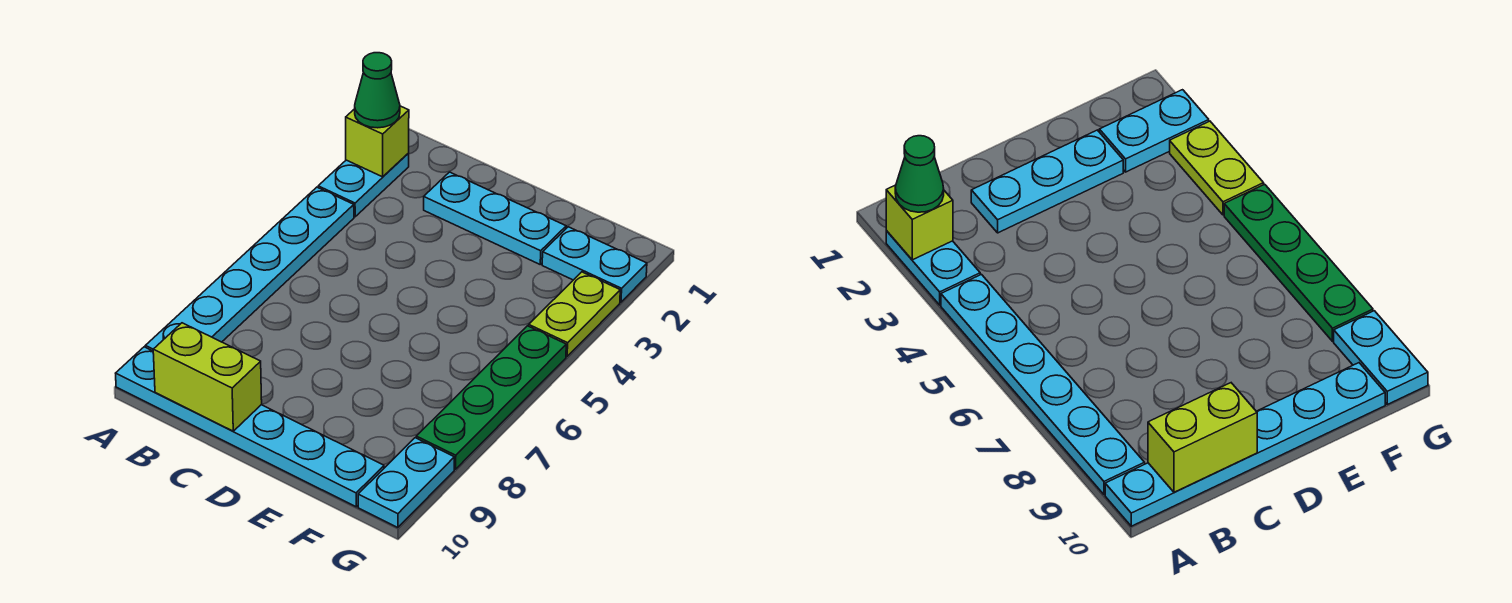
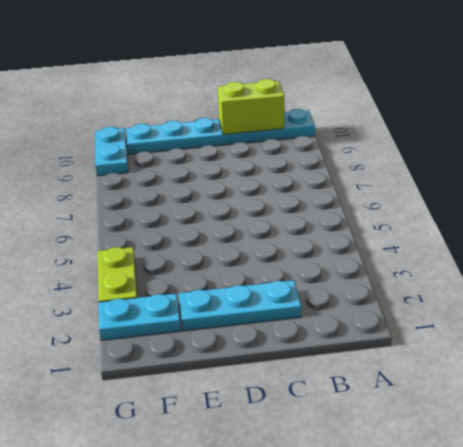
none -> cyan plate A2:A3 level 1
none -> cyan plate A4:A9 level 1

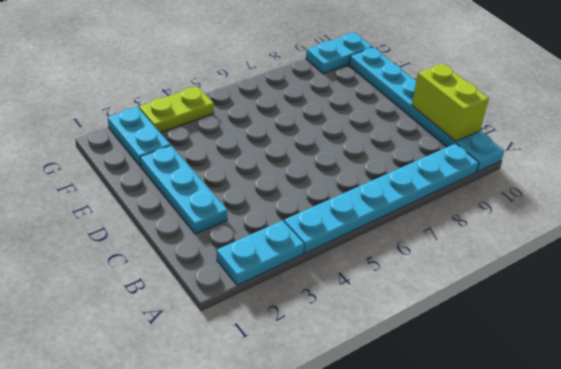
none -> green plate G5:G8 level 1
none -> lime brick A2 level 2

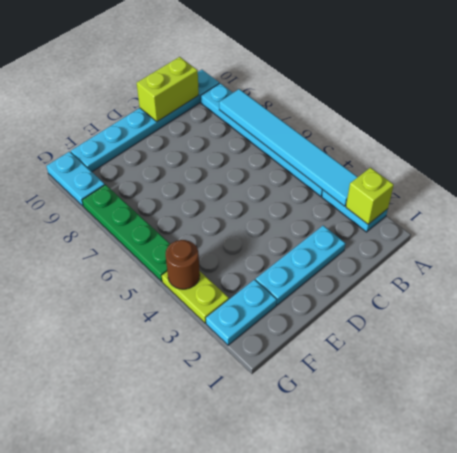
cyan tile A3:A8 level 2 -> none
brown round brick G4 level 2 -> none
none -> green cone A2 level 3

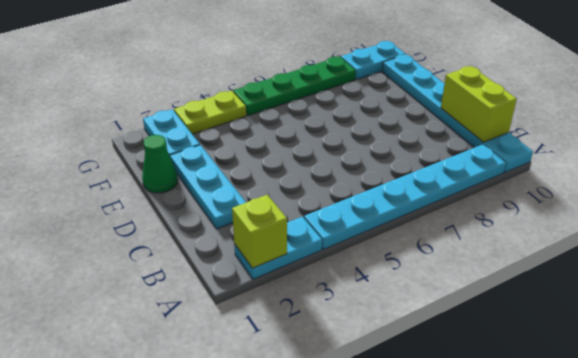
green cone E1 level 1 -> green cone A2 level 3

